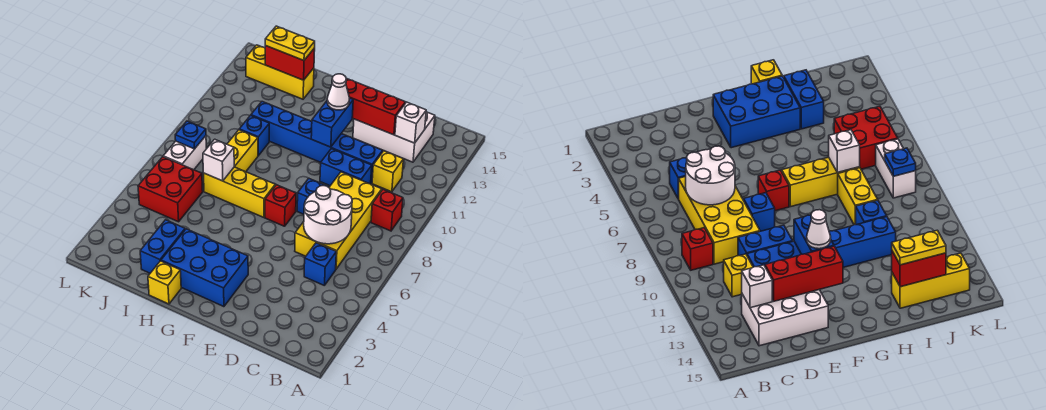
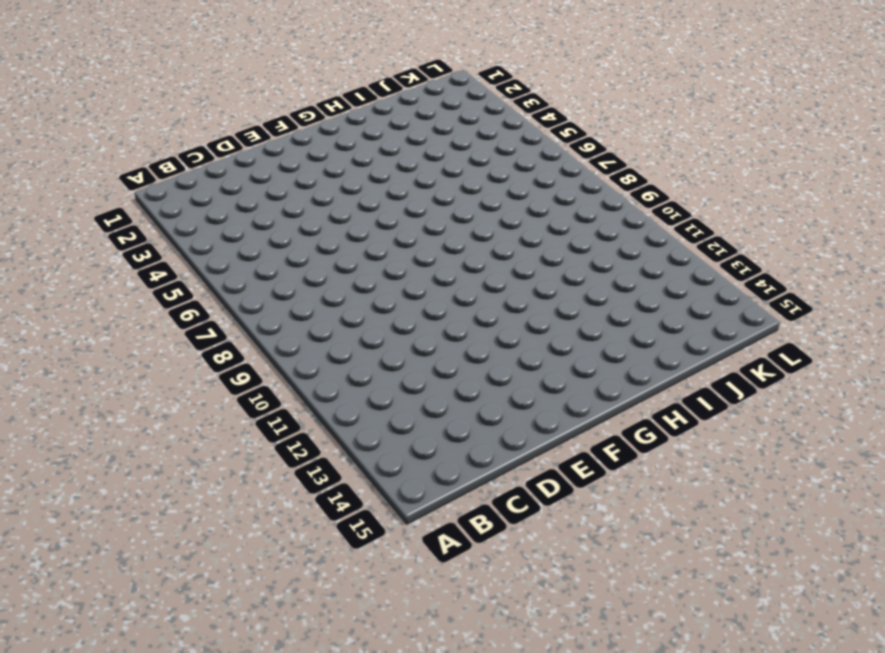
none -> red brick B9 level 1
none -> blue brick C5 level 1
none -> yellow brick C6:D9 level 1

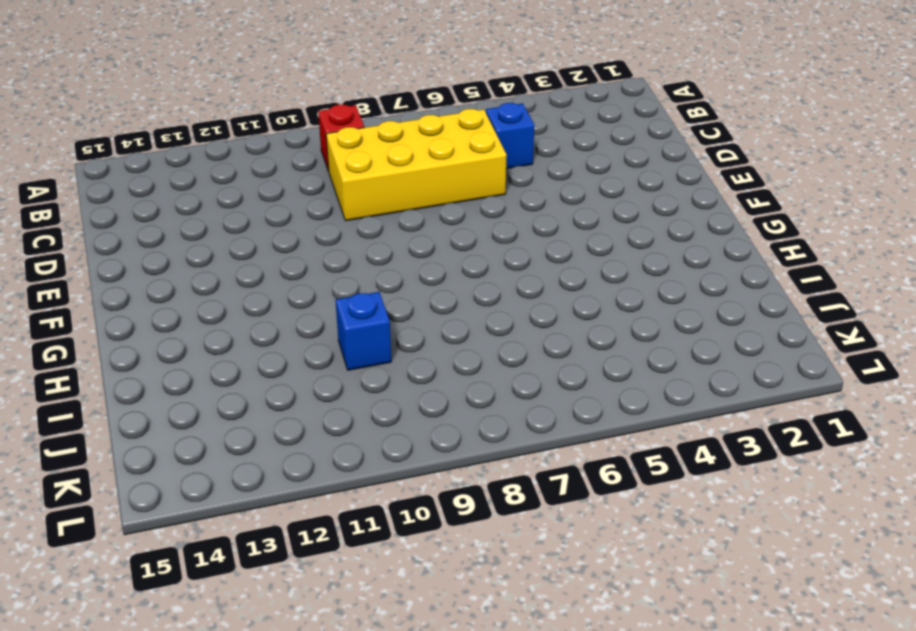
none -> yellow brick C11 level 1
none -> white brick C13:E14 level 1
none -> blue brick D10:E10 level 1

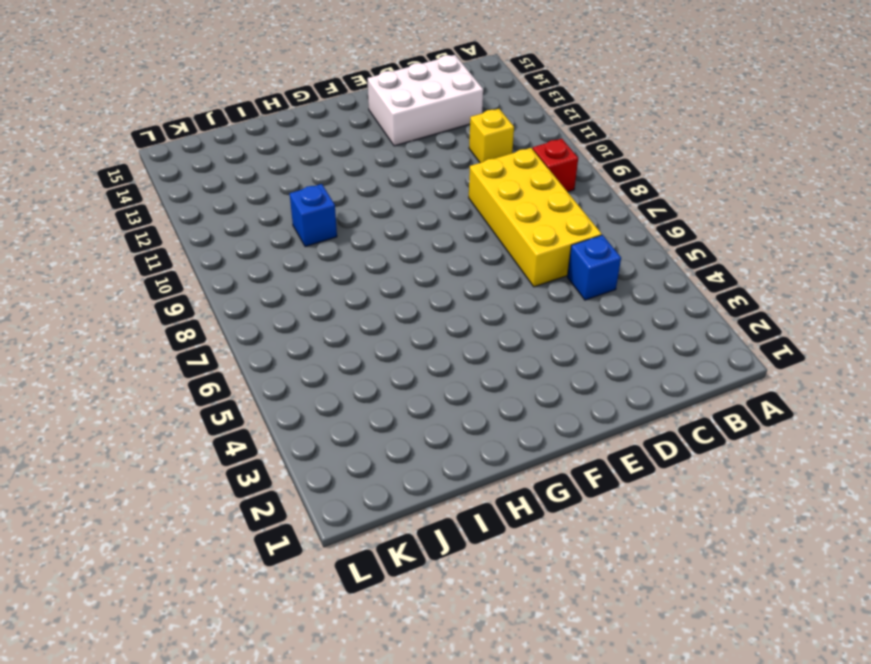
none -> blue brick D10:E10 level 1
none -> blue brick D11:I11 level 1
none -> blue brick E8 level 1

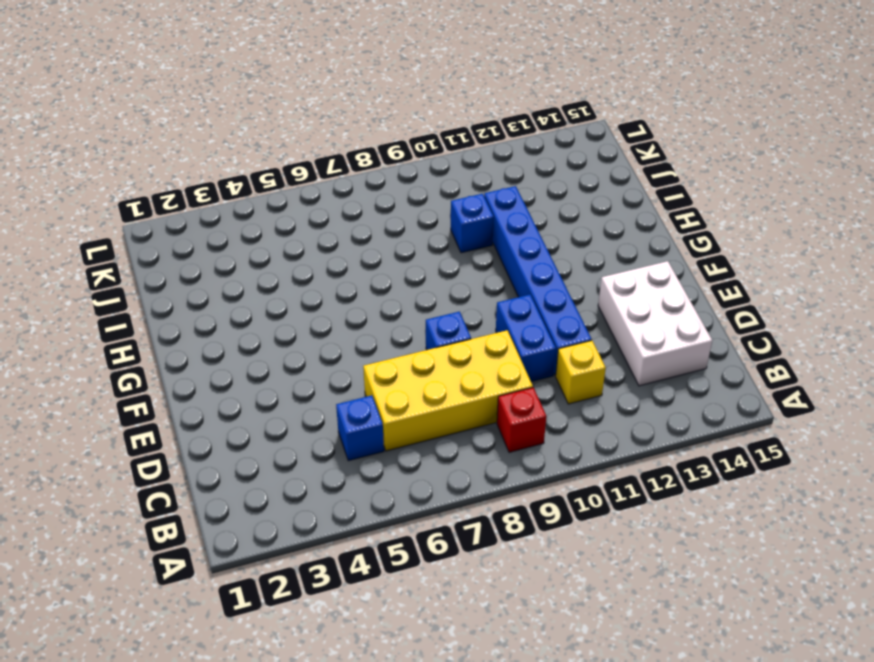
none -> blue brick F2:H3 level 1
none -> red brick F7 level 1
none -> yellow brick G7:I7 level 1

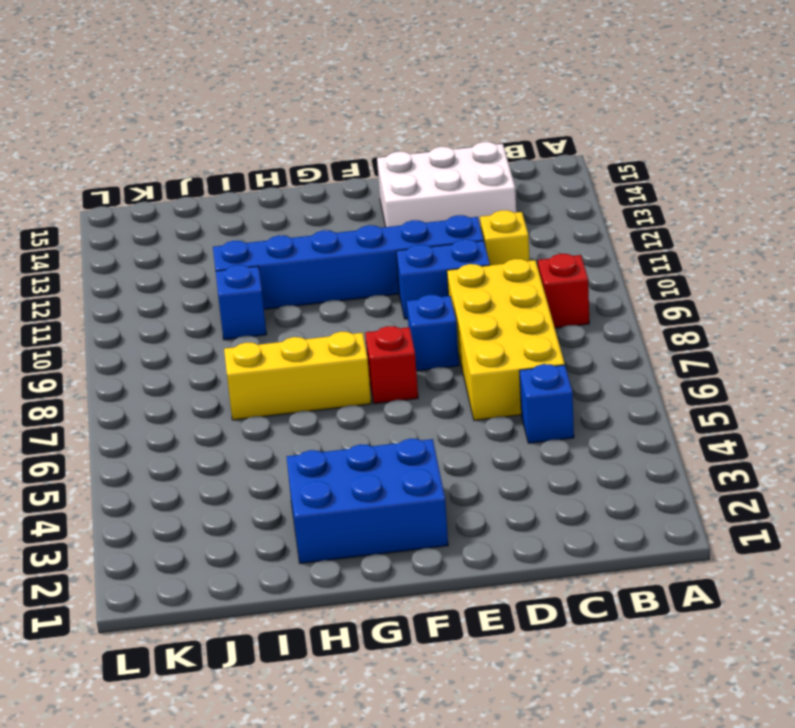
none -> yellow brick H1 level 1
none -> blue brick I2:I3 level 1
none -> yellow brick I8:I9 level 1

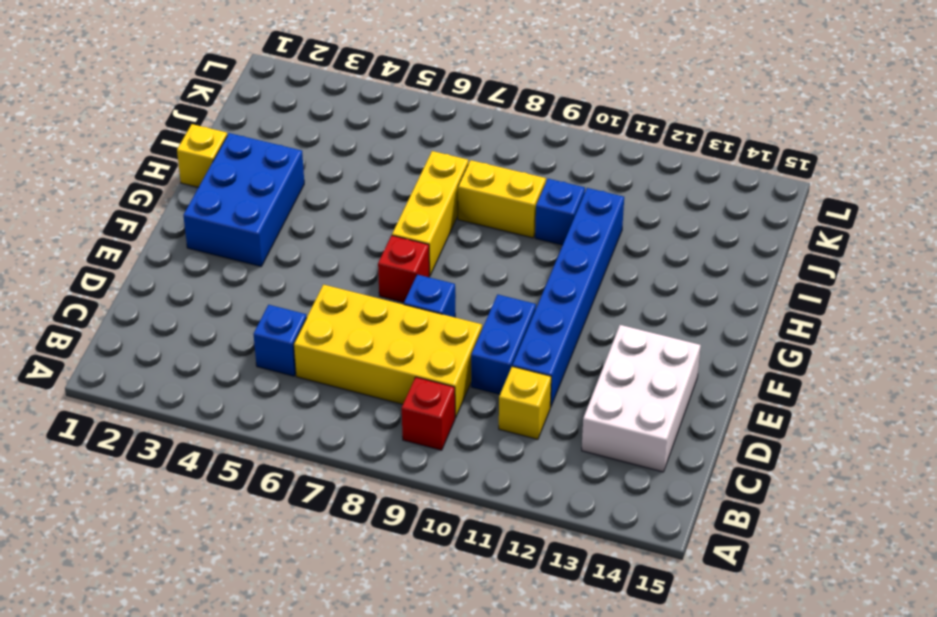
none -> blue brick I2:I3 level 1
none -> yellow brick I14:K14 level 1
none -> red brick J5:K6 level 1

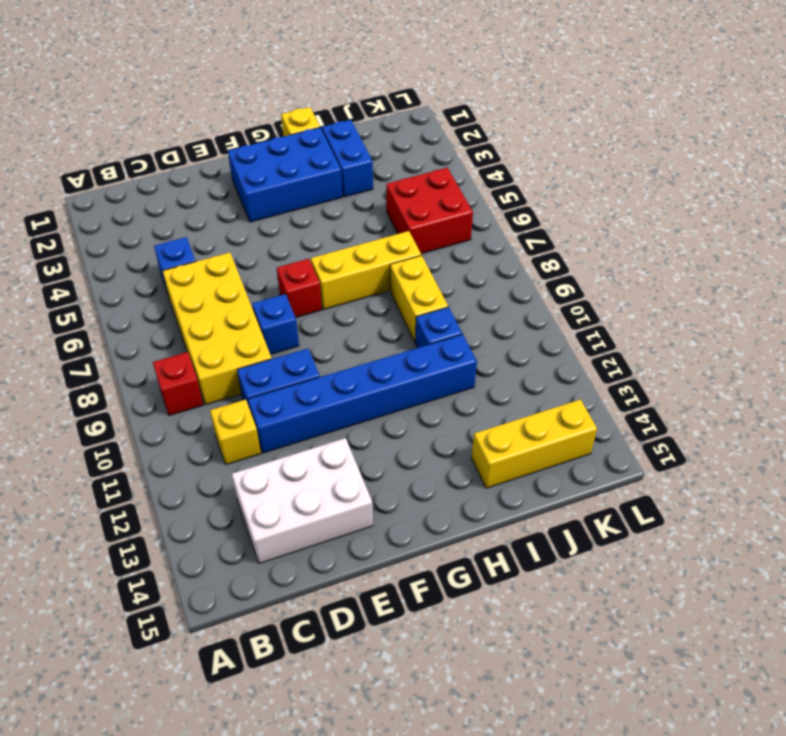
none -> white brick K7:K8 level 1
none -> white round brick C6:D7 level 2
none -> white brick C13 level 2

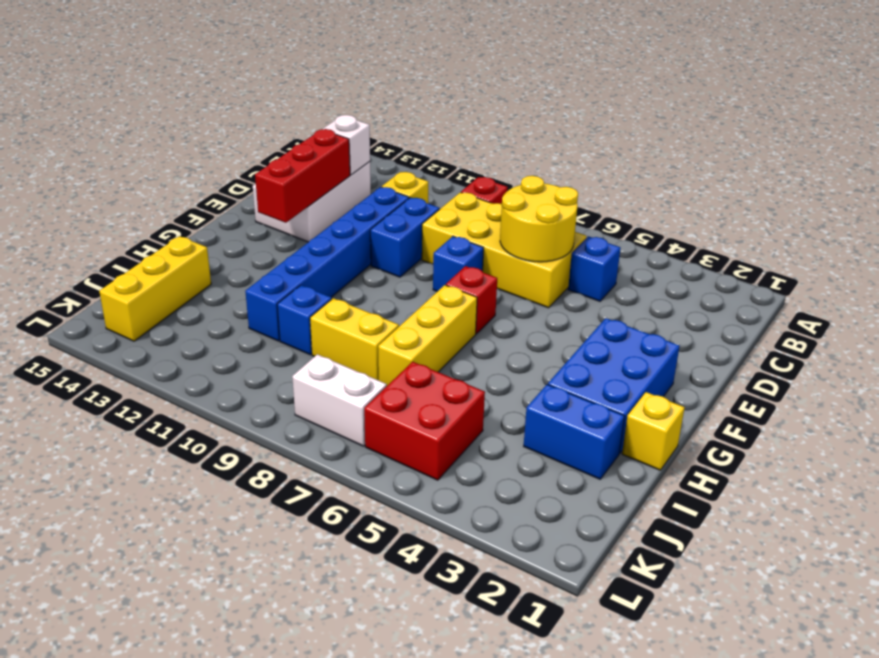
yellow round brick C6:D7 level 2 -> white round brick C6:D7 level 2
none -> blue brick F11:F12 level 2
none -> white brick I7 level 2
none -> red brick I14:J14 level 2

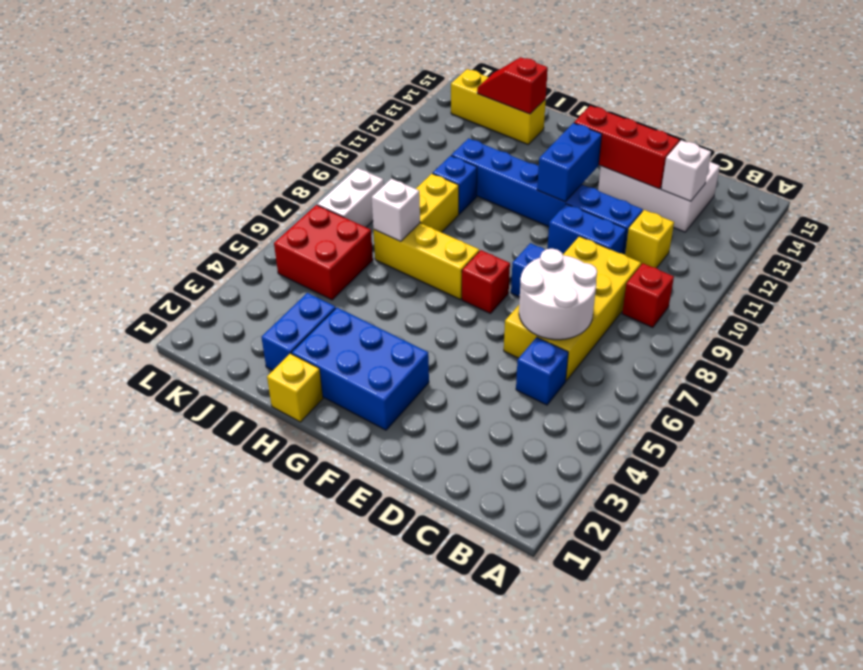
red slope I14:J14 level 2 top I -> red brick I14:J14 level 2
none -> blue plate K8 level 2
none -> white cone F12 level 3
none -> yellow plate I14:J14 level 3

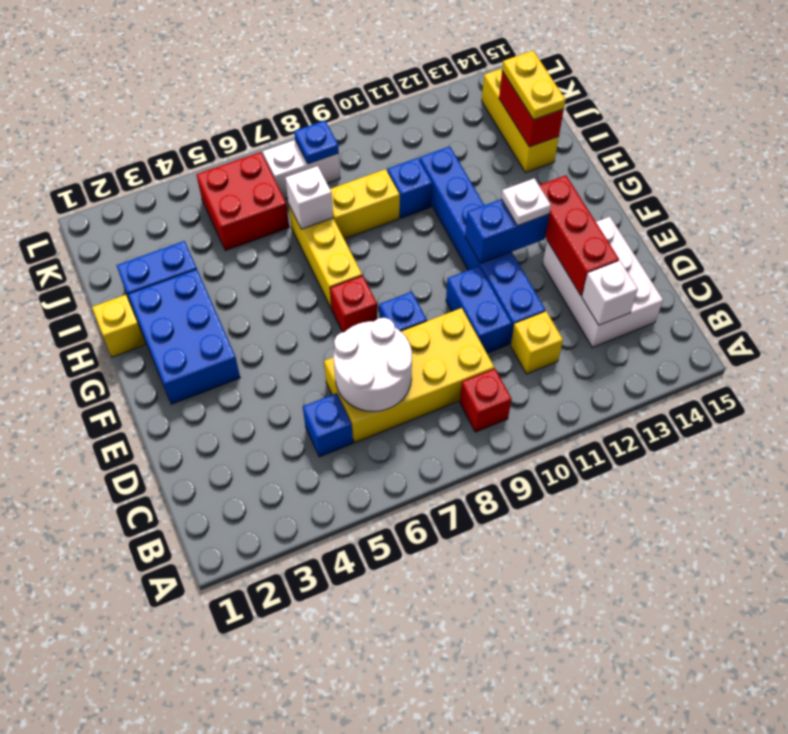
white plate F12 level 3 -> white cone F12 level 3

